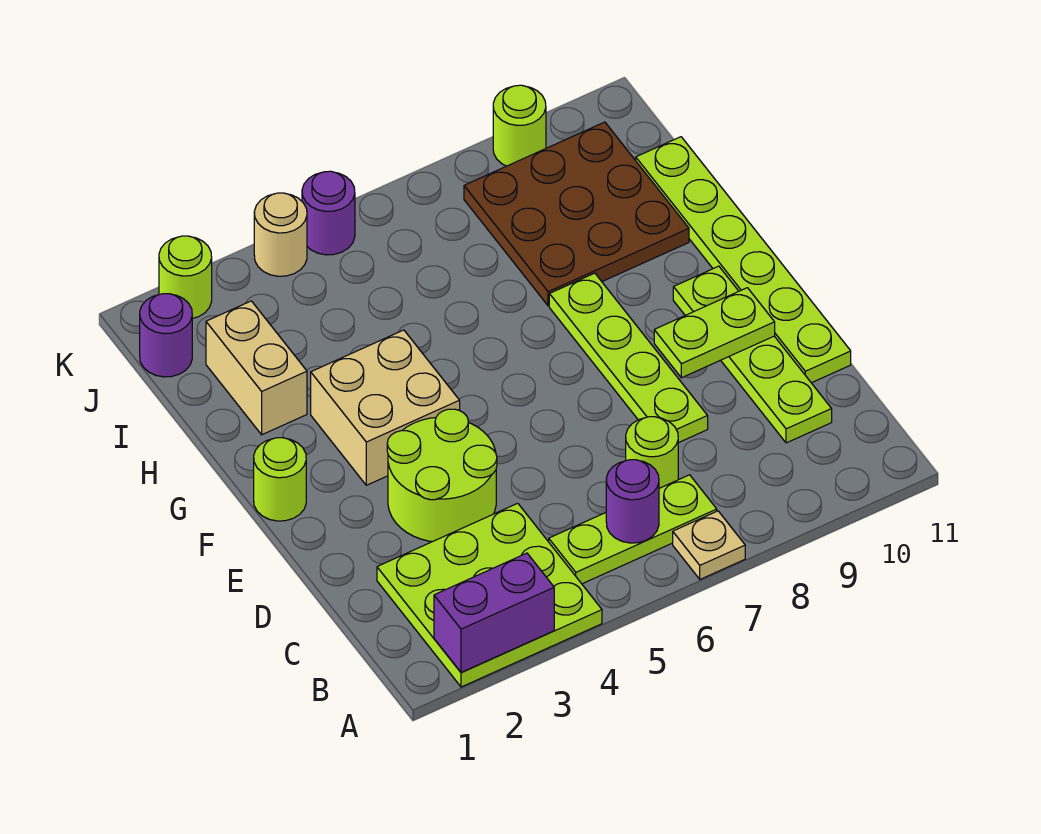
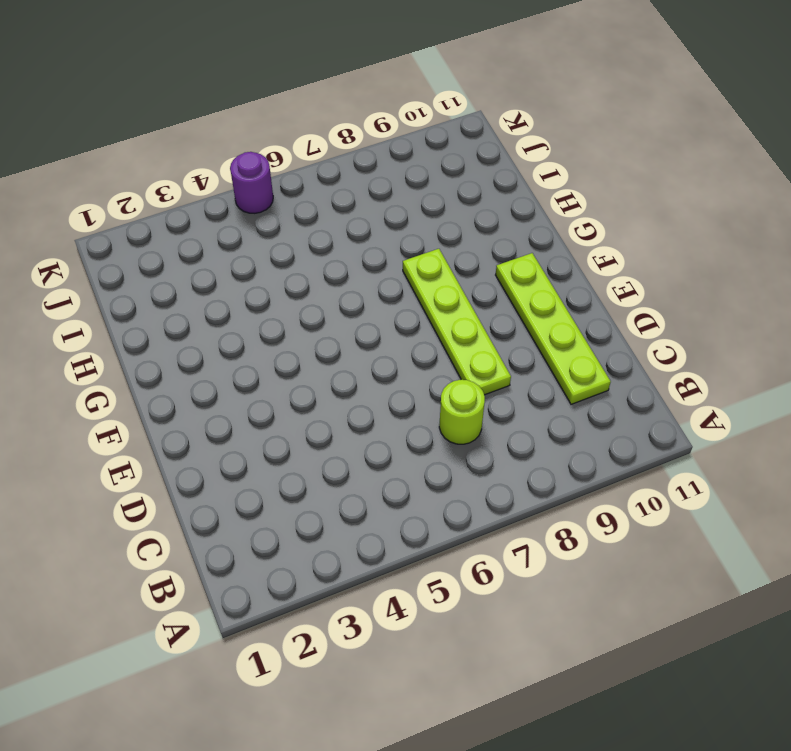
none -> lime plate A2:C4 level 1
none -> tan plate A7 level 1
none -> lime plate B5:B7 level 1

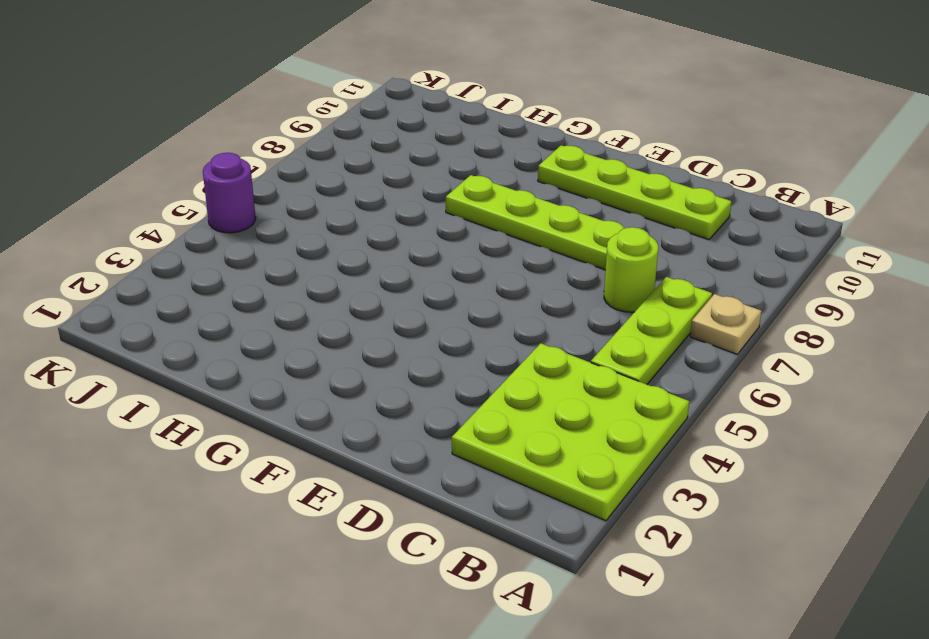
none -> lime round brick D3:E4 level 1
none -> lime plate D11:I11 level 1
none -> lime round brick F1 level 1

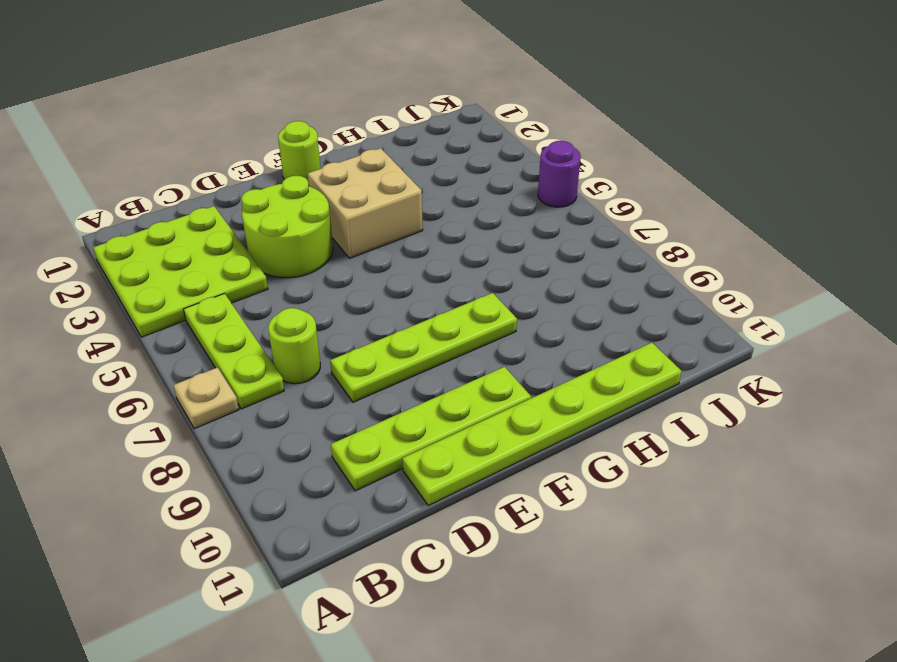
none -> tan brick H2:I2 level 1
none -> brown plate H8:J10 level 1
none -> purple round brick J1 level 1

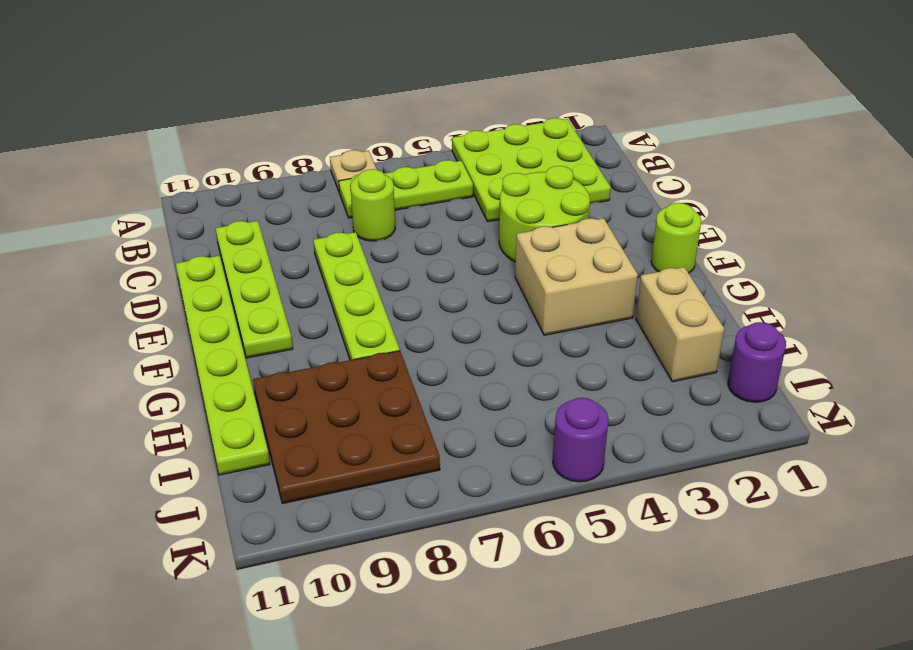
none -> lime round brick K2 level 1
none -> tan round brick K4 level 1
none -> lime round brick K9 level 1

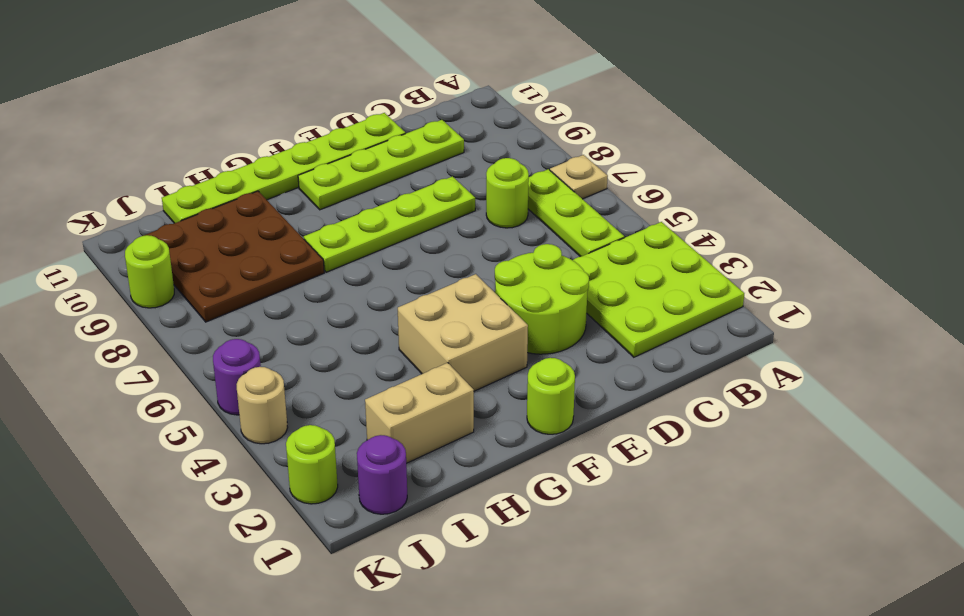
none -> purple brick A2:A3 level 2
none -> purple round brick B6 level 2
none -> lime plate E9:E10 level 2

